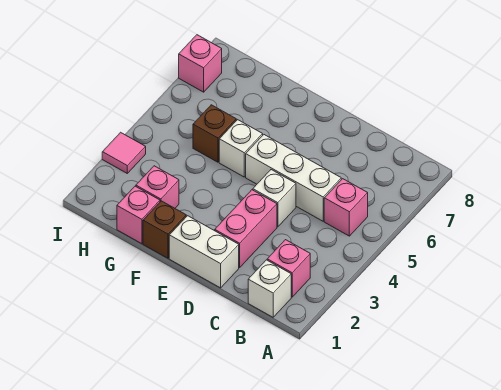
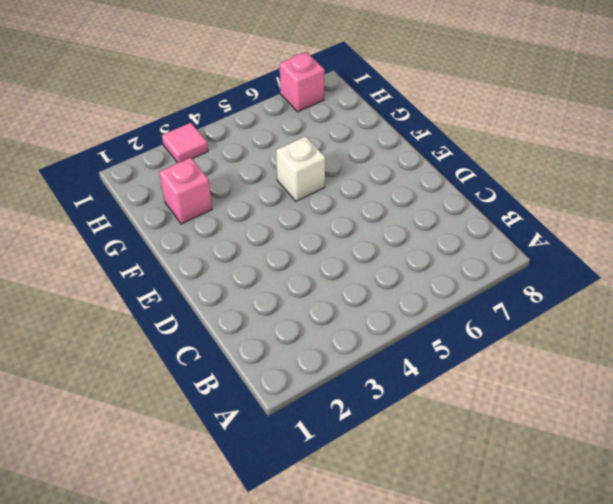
none -> white brick B1 level 1
none -> pink brick B2 level 1
none -> pink brick B5 level 1

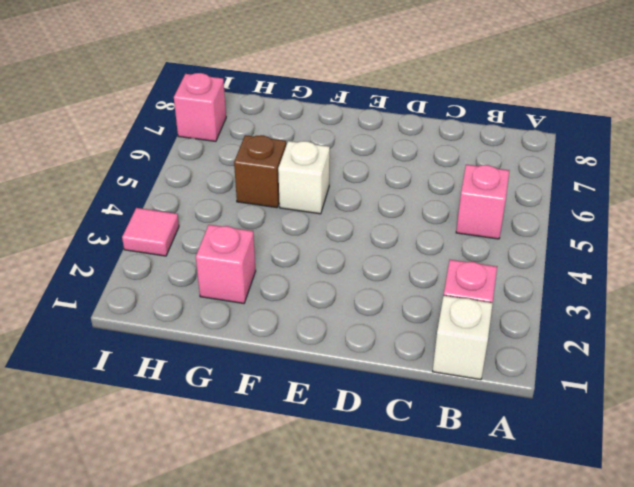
none -> white brick C5:E5 level 1
none -> white brick D1:E1 level 1
none -> pink brick D2:D3 level 1

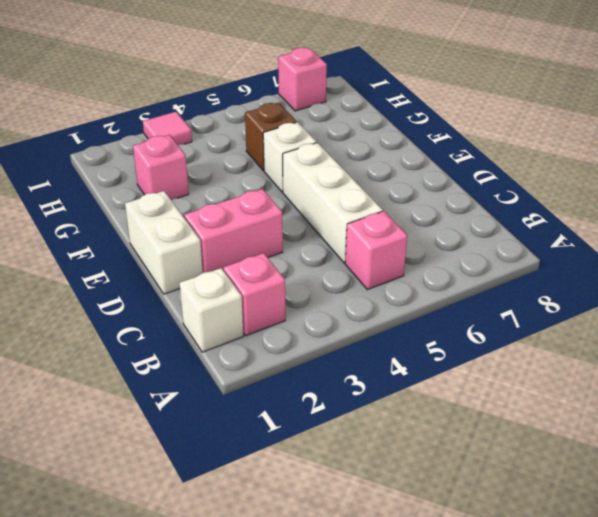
none -> white brick D4 level 1
none -> brown brick F1 level 1
none -> pink brick G1 level 1

